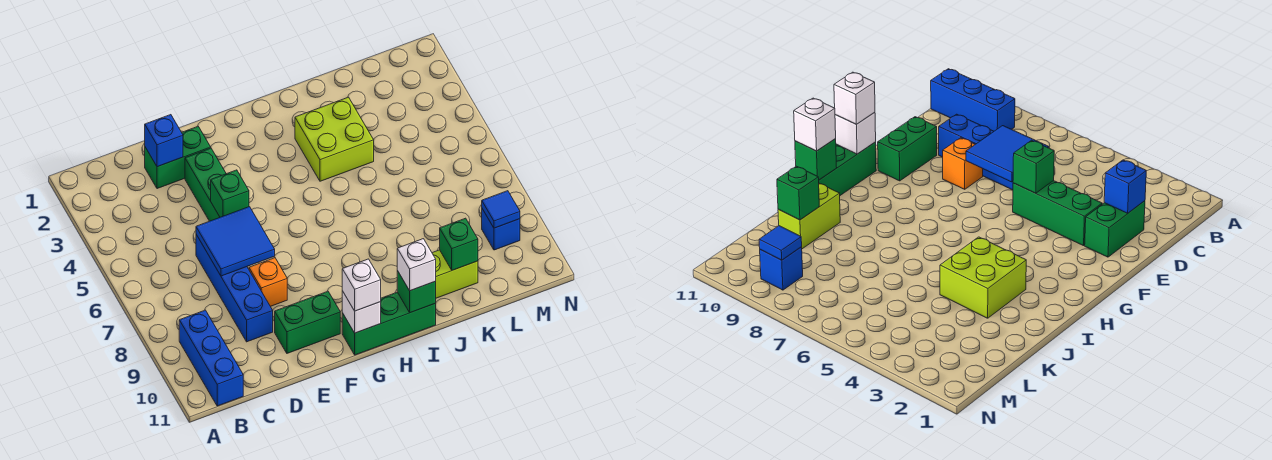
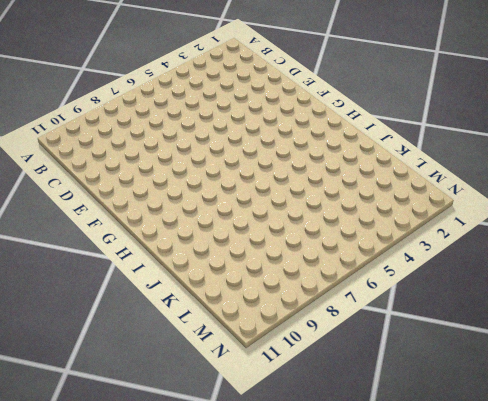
none -> blue brick B9:B11 level 1
none -> green brick D2:E2 level 1
none -> blue brick D6:D9 level 1

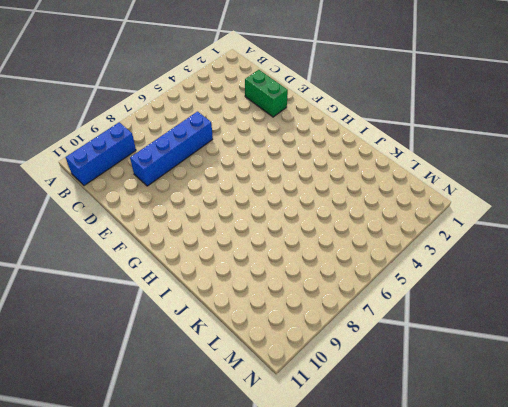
none -> green brick E3:E5 level 1
none -> orange brick E8 level 1
none -> green brick E10:F10 level 1

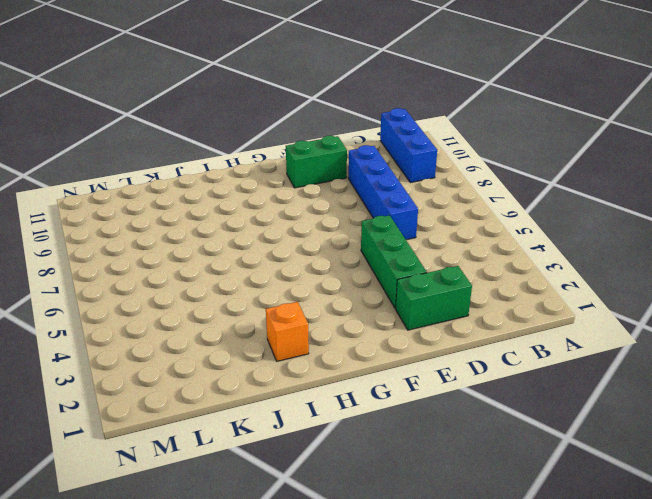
orange brick I2 level 1 -> orange brick E8 level 1
none -> green brick G11:I11 level 1
none -> lime brick I3:J4 level 1
none -> lime brick J10:K10 level 1

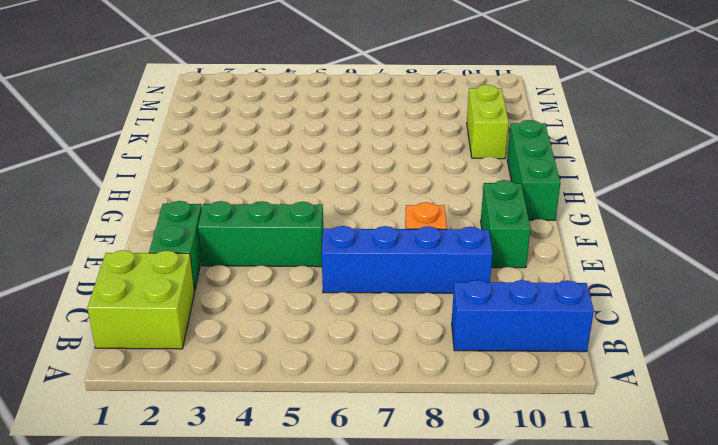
lime brick B1:C2 level 1 -> lime brick I3:J4 level 1
none -> blue brick M9 level 1
none -> blue brick D2 level 2
none -> blue tile D6:E7 level 2

